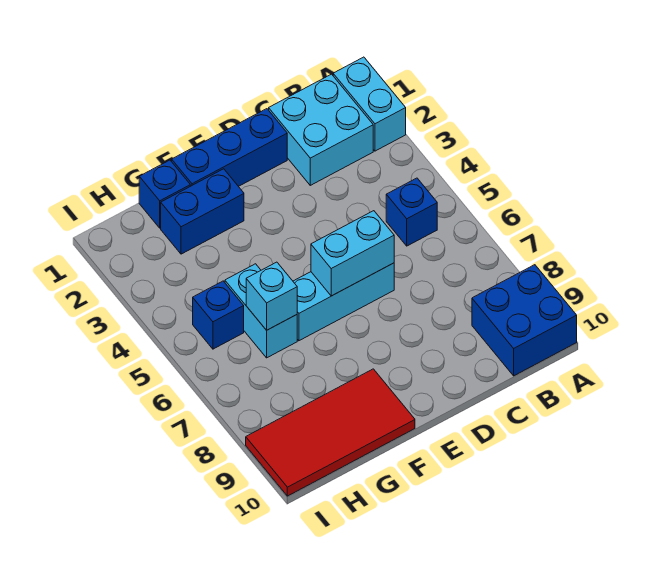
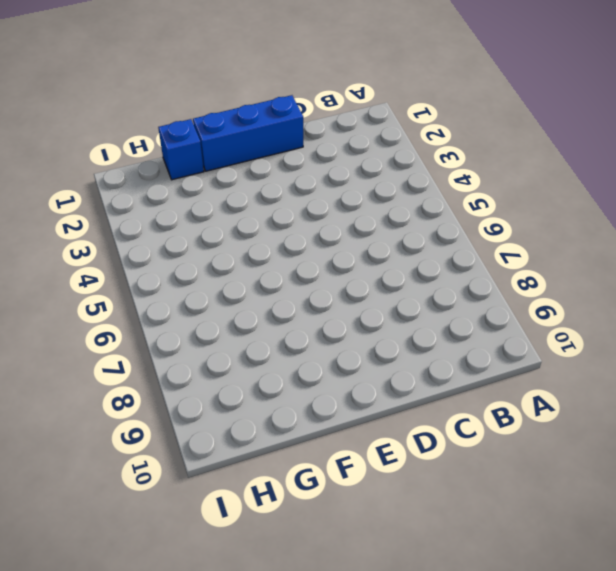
none -> cyan brick A1:A2 level 1
none -> blue brick A9:B10 level 1
none -> cyan brick B1:C2 level 1

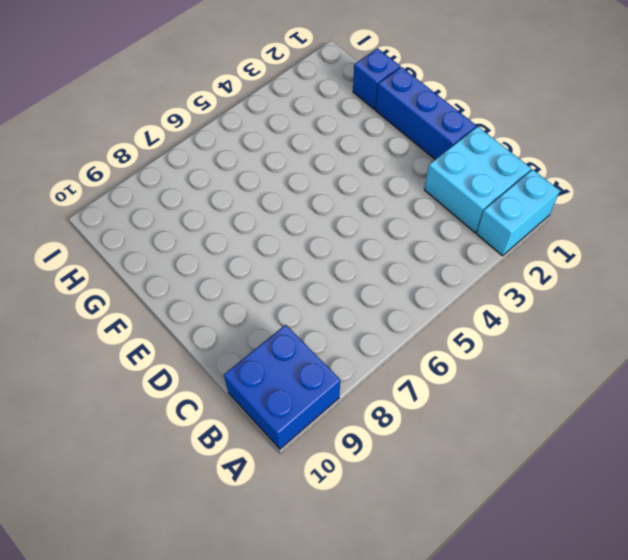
none -> blue brick B5 level 1
none -> cyan brick D6:F6 level 1
none -> blue brick F2:G2 level 1

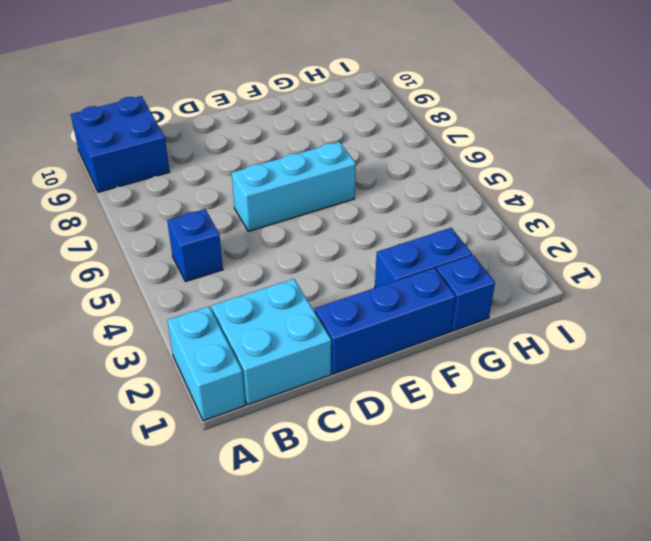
none -> red tile F9:I10 level 1
none -> cyan brick G5:G6 level 1
none -> blue brick H5 level 1

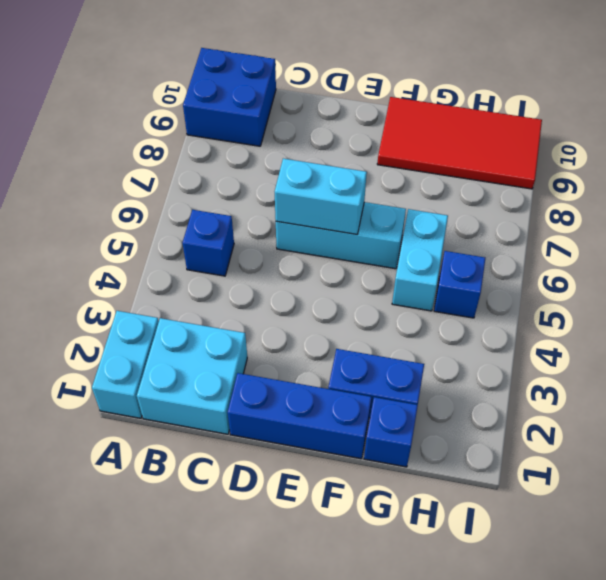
none -> cyan brick G6 level 2

